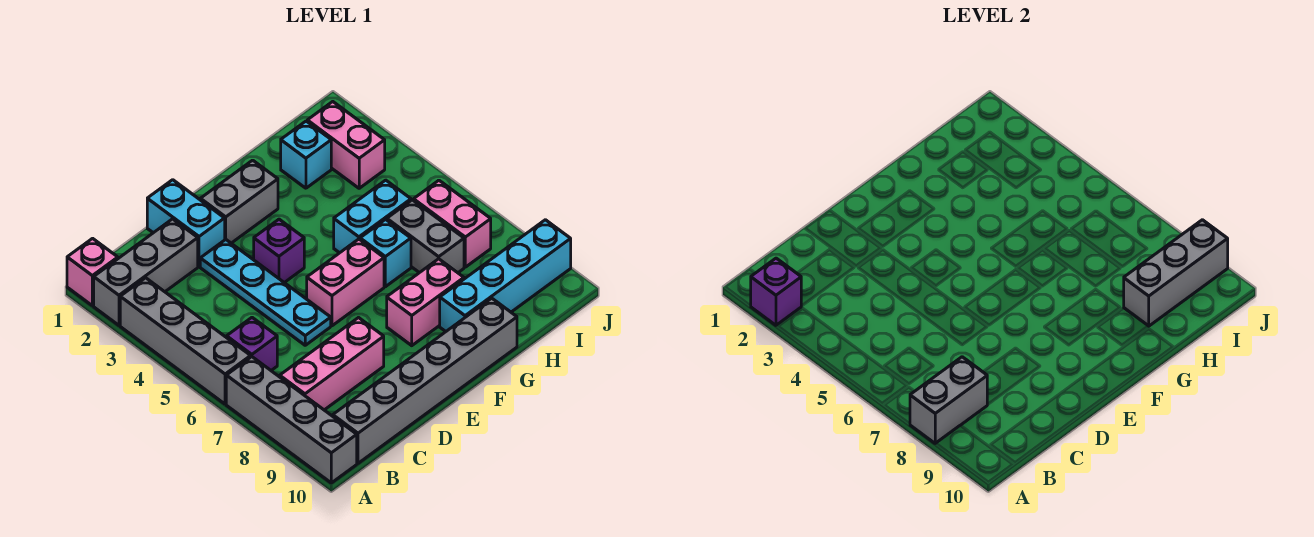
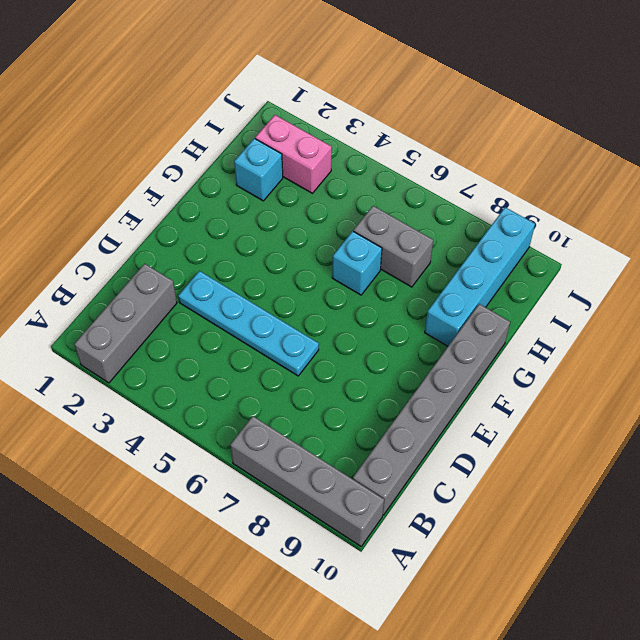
none -> pink brick A1 level 1
none -> grey brick A3:A6 level 1
none -> purple brick B6 level 1

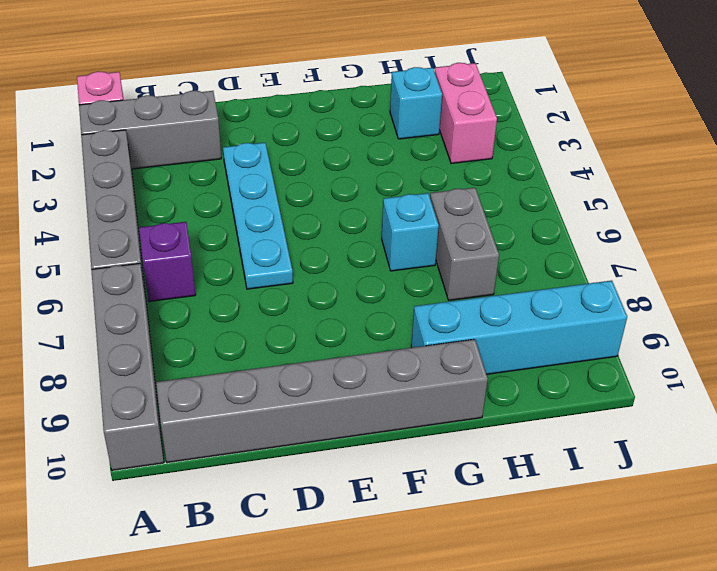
none -> pink brick B8:D8 level 1
none -> cyan brick D1:D2 level 1
none -> grey brick E2:F2 level 1

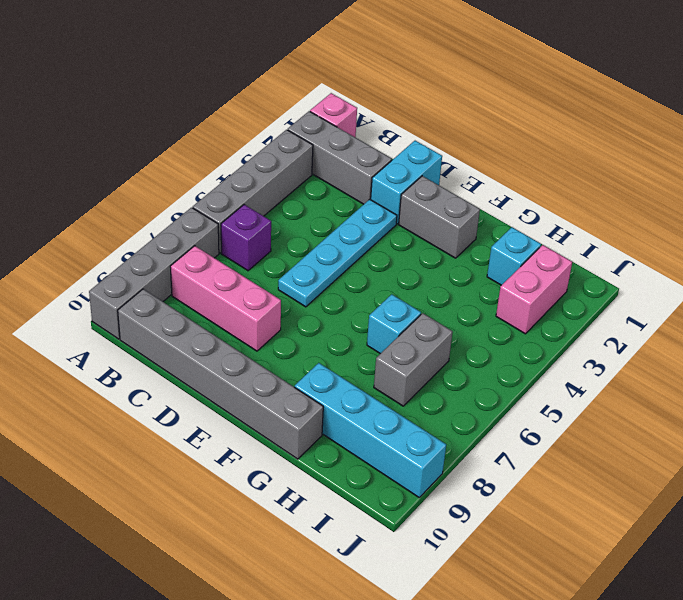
none -> purple brick E4 level 1
none -> pink brick E6:F6 level 1
none -> pink brick F8:G8 level 1

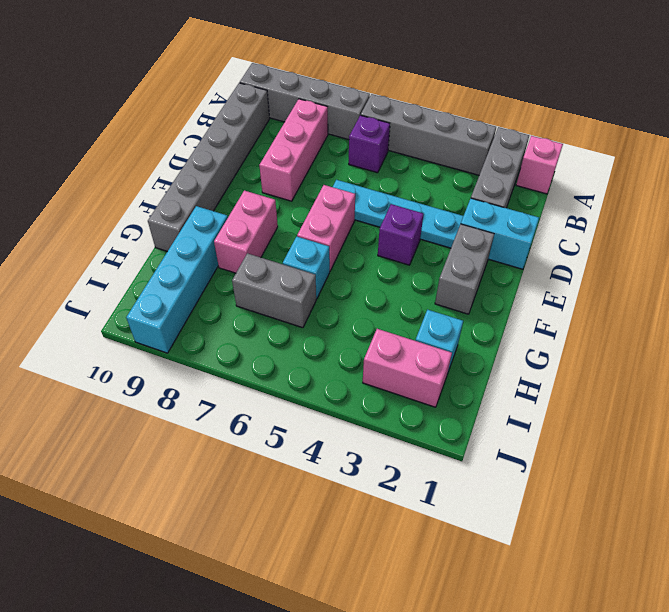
none -> cyan brick G5:H5 level 1
none -> pink brick I6:I7 level 1
none -> purple brick A2 level 2

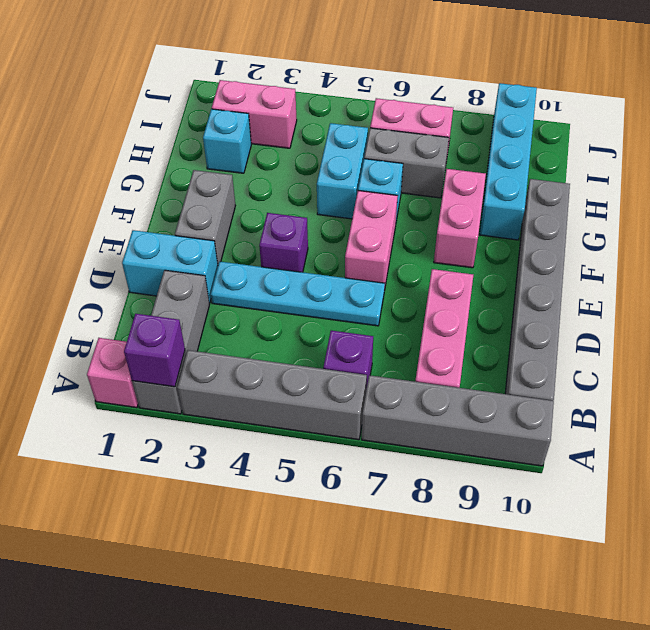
none -> grey brick A8:B8 level 2
none -> grey brick H9:J9 level 2

